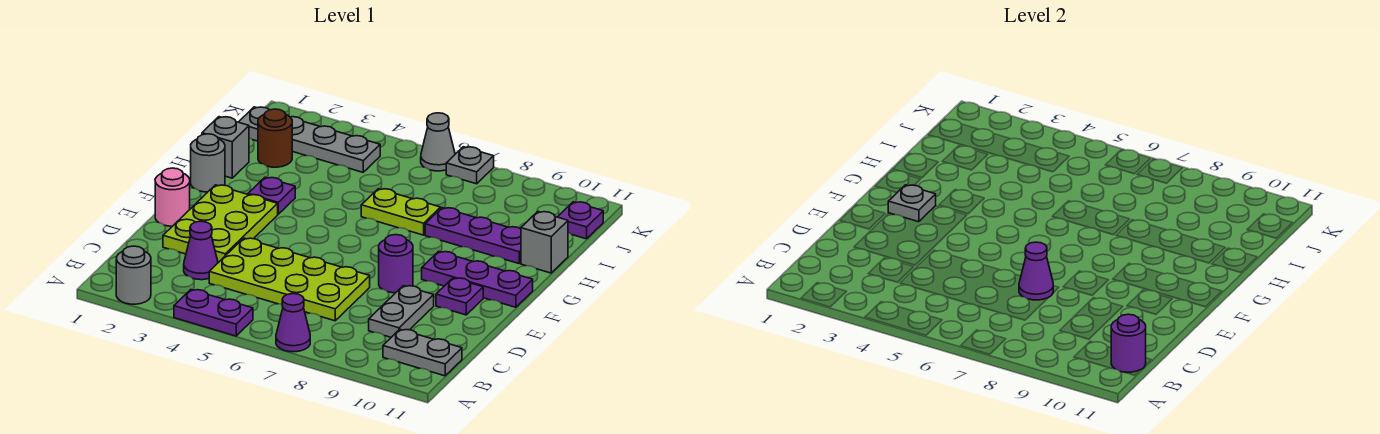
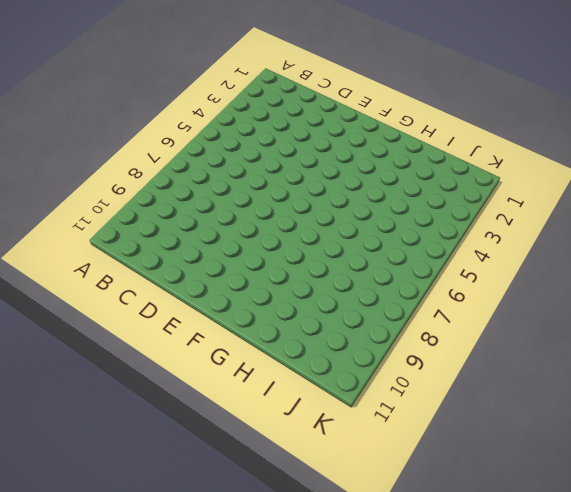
none -> grey round brick A2 level 1
none -> purple plate A4:A5 level 1
none -> purple cone A7 level 1

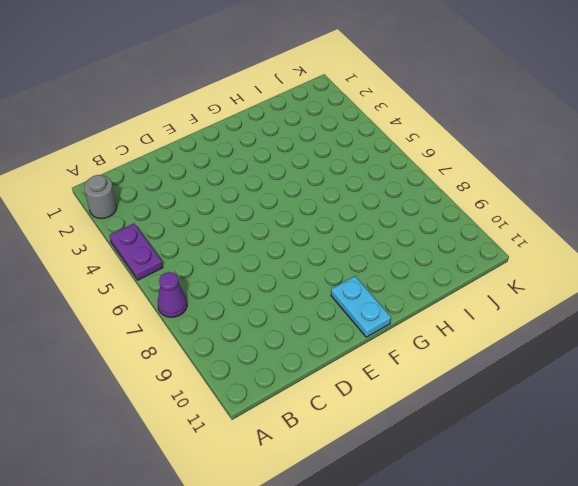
cyan plate F10:F11 level 1 -> purple plate F9:F11 level 1
none -> grey plate B10:B11 level 1
none -> purple cone C3 level 1
none -> lime plate C4:D7 level 1

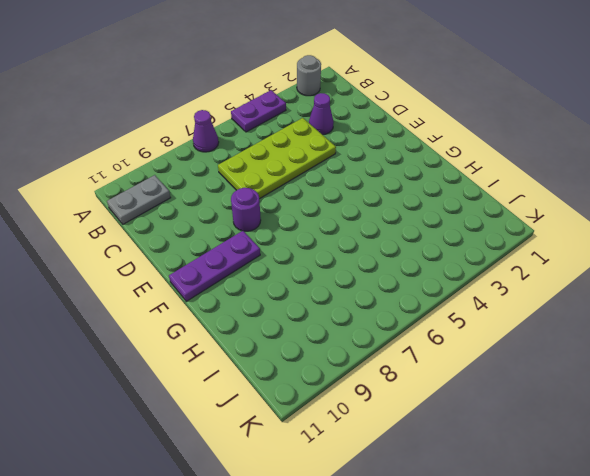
none -> grey plate C9:D9 level 1
none -> lime plate D2:F3 level 1
none -> pink round brick E1 level 1

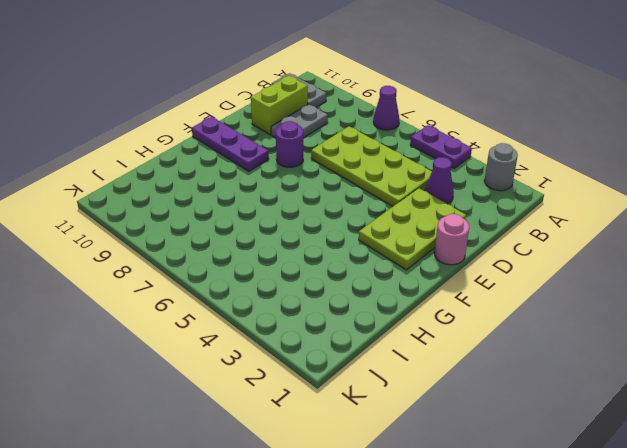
lime brick C10:D10 level 1 -> none
none -> purple plate E10 level 1
none -> grey round brick G1 level 1
none -> purple plate G3 level 1

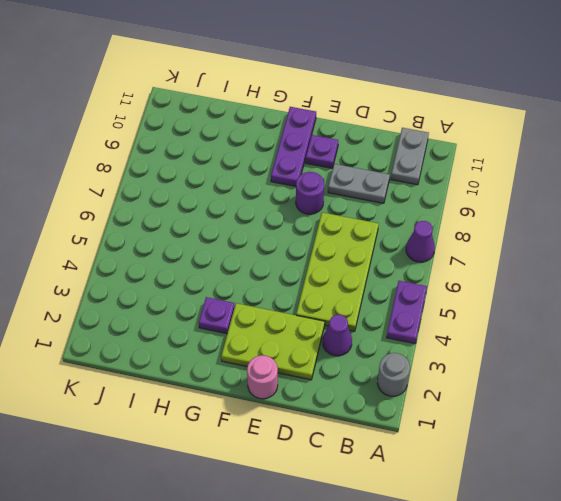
none -> grey round brick G1 level 1
none -> grey brick H1 level 1
none -> lime plate H6:H7 level 1

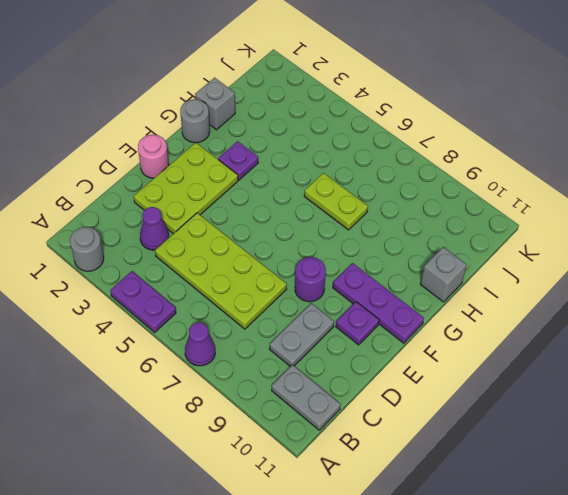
none -> purple plate H8:H10 level 1
none -> brown round brick I2 level 1
none -> grey plate J1:J4 level 1

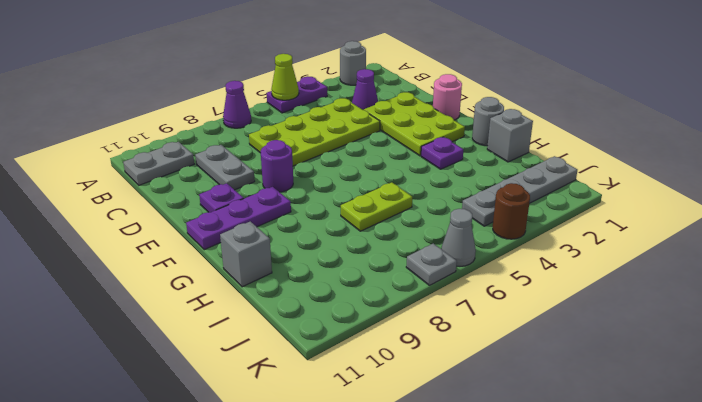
lime cone A5 level 2 -> none
brown round brick K4 level 1 -> brown round brick I2 level 1
none -> purple plate H8:H10 level 1
none -> purple plate J11 level 1
none -> purple round brick B11 level 2

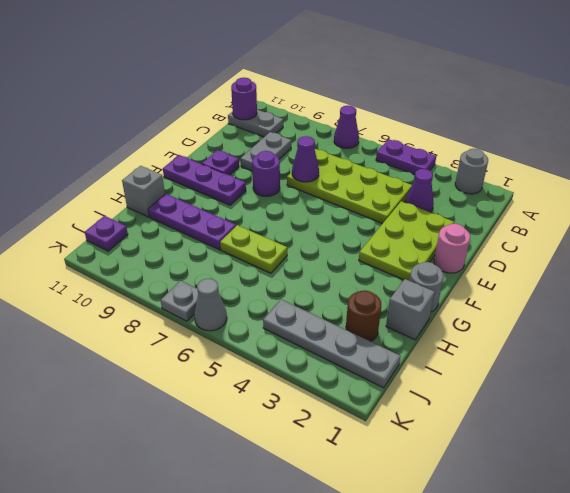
none -> purple plate G3 level 1
none -> grey plate F2 level 2

